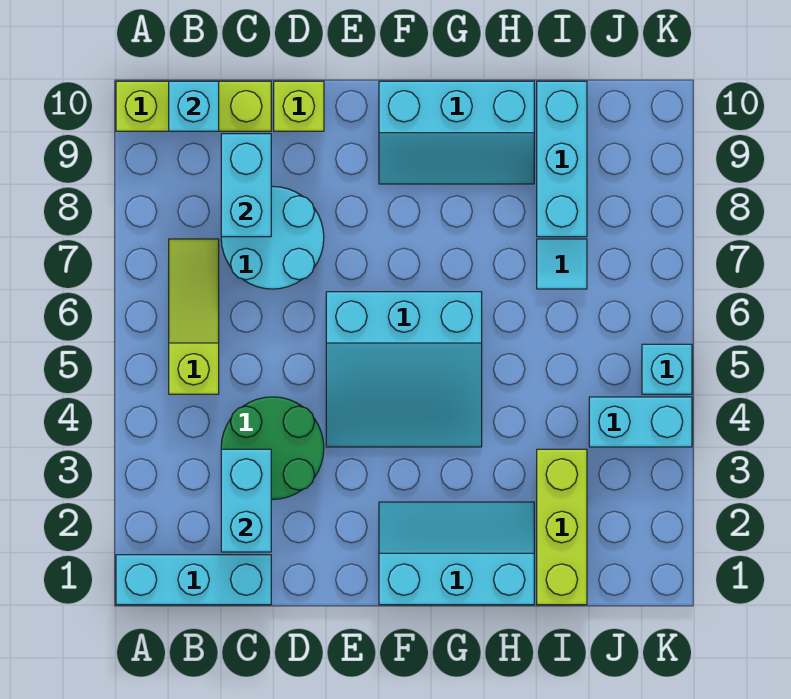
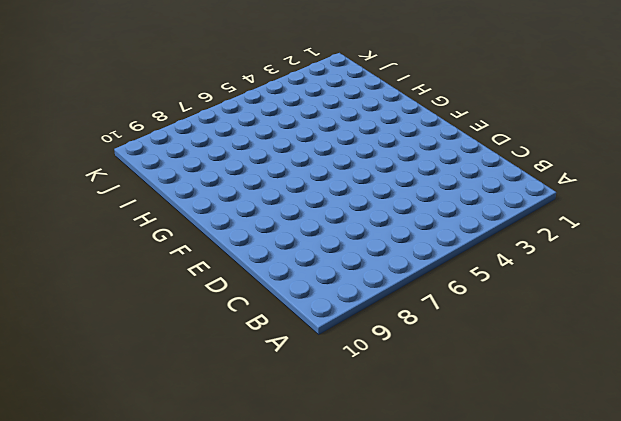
none -> cyan brick A1:C1 level 1
none -> lime brick A10:C10 level 1
none -> lime slope B5:B7 level 1 top 5

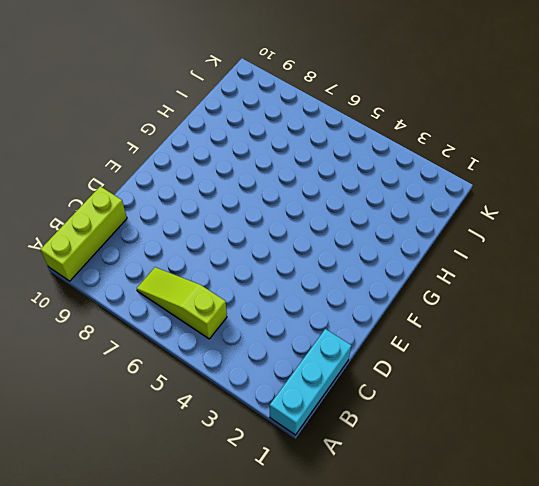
none -> green round brick C3:D4 level 1
none -> cyan round brick C7:D8 level 1
none -> lime brick D10 level 1

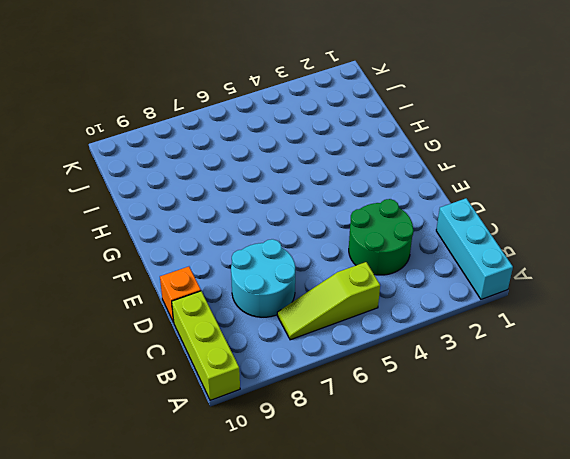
orange brick D10 level 1 -> lime brick D10 level 1
none -> cyan slope E4:G6 level 1 top 6
none -> cyan slope F1:H2 level 1 top 1
none -> cyan slope F9:H10 level 1 top 10

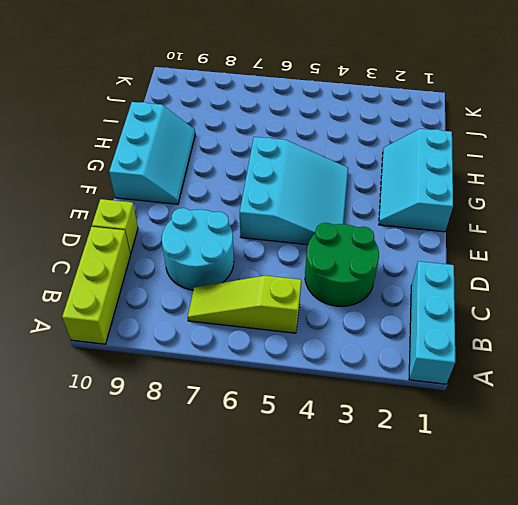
none -> lime brick I1:I3 level 1
none -> cyan tile I7 level 1
none -> cyan brick I8:I10 level 1

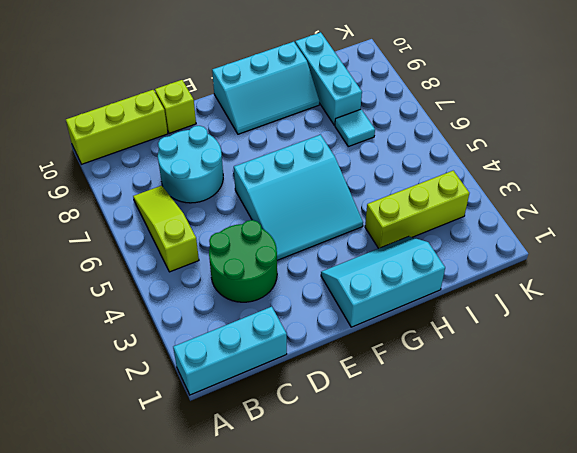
lime brick H3:J3 level 1 -> lime brick I1:I3 level 1
none -> cyan brick J4:K4 level 1
none -> cyan brick K5 level 1
none -> cyan brick B10 level 2

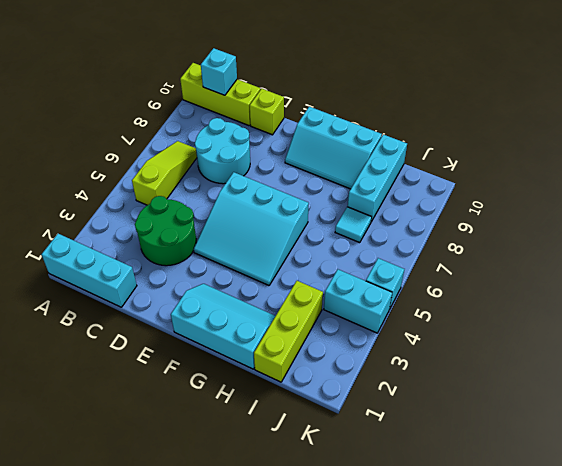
none -> cyan brick C2:C3 level 2
none -> cyan brick C8:C9 level 2

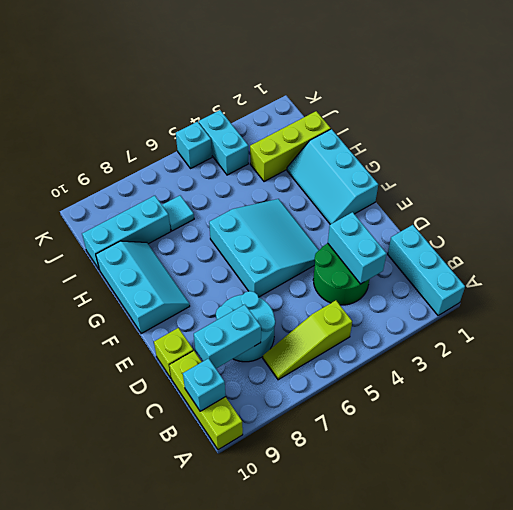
cyan brick C3:D3 level 2 -> cyan brick C2:C3 level 2

